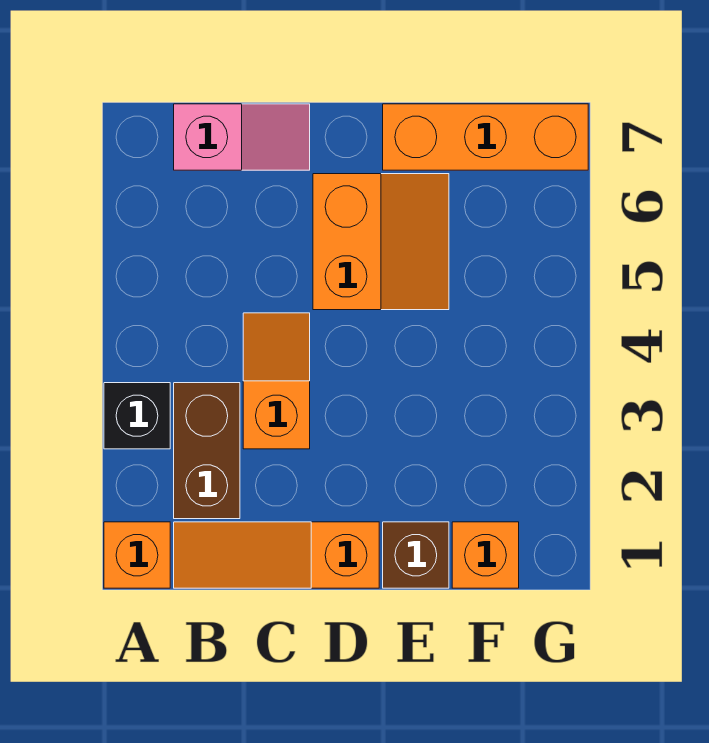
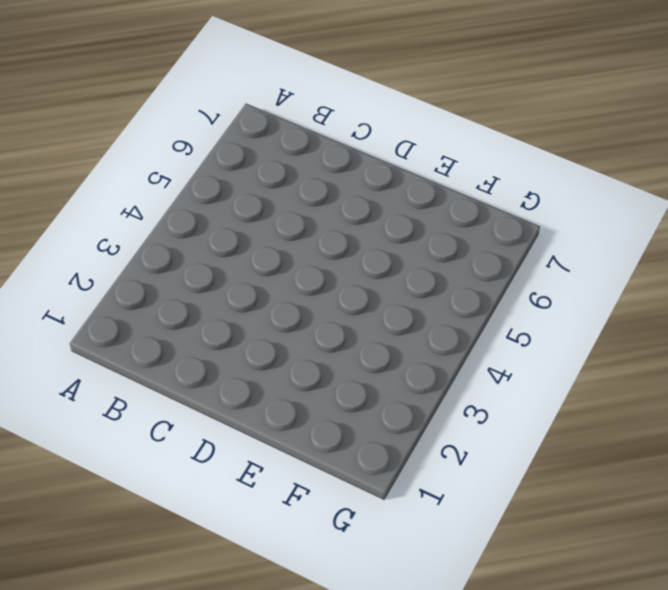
none -> orange brick A1 level 1
none -> black brick A3 level 1

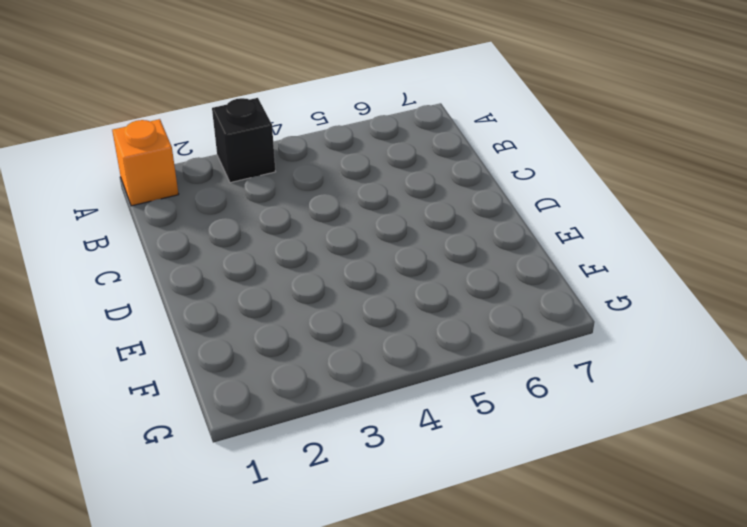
none -> orange slope B1:D1 level 1 top D
none -> brown brick B2:B3 level 1

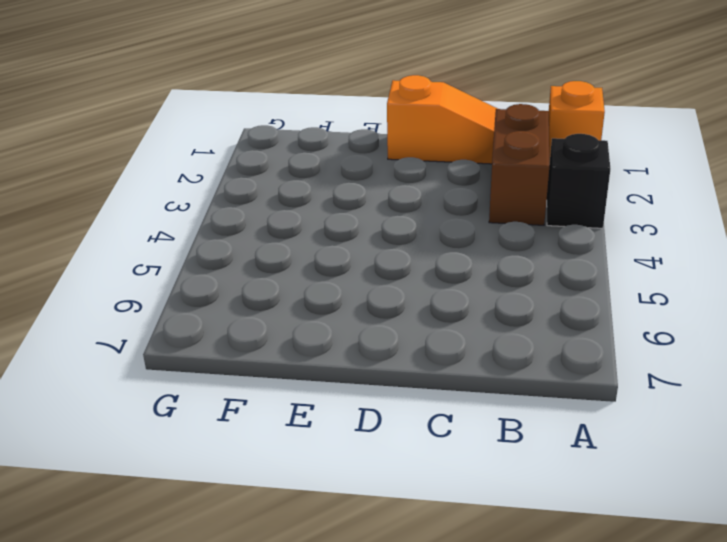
none -> pink slope B7:C7 level 1 top B
none -> orange slope C3:C4 level 1 top 3

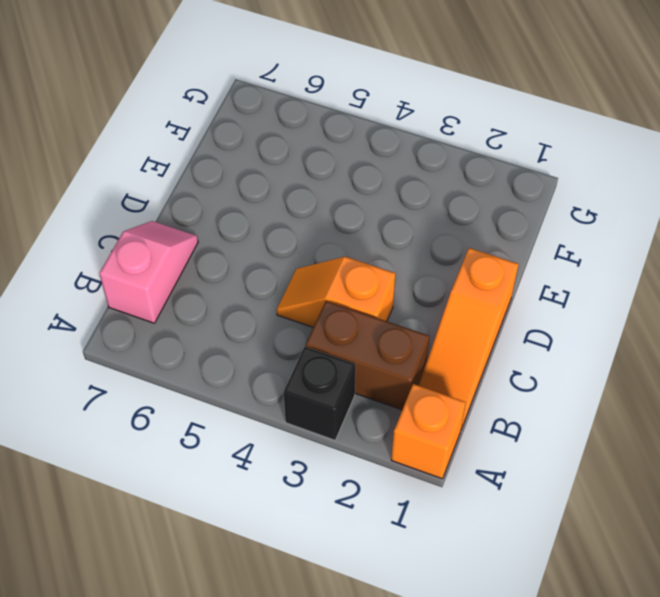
none -> orange slope D5:E6 level 1 top D
none -> brown brick E1 level 1

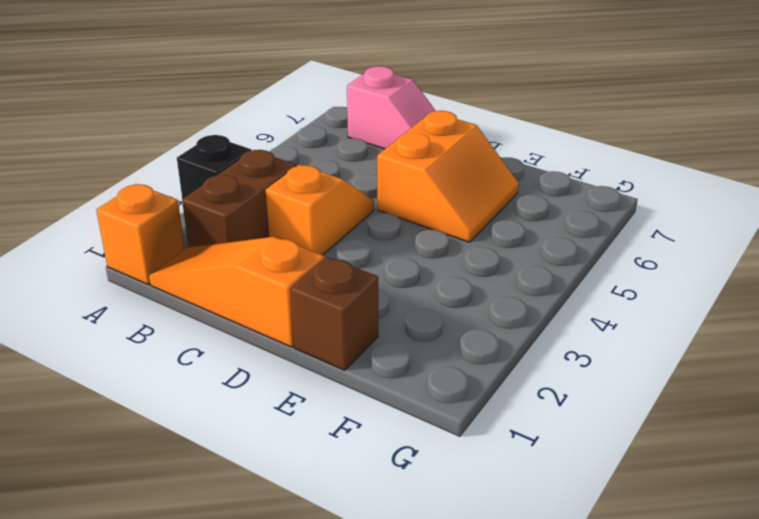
none -> orange brick E7:G7 level 1
none -> orange brick F1 level 1

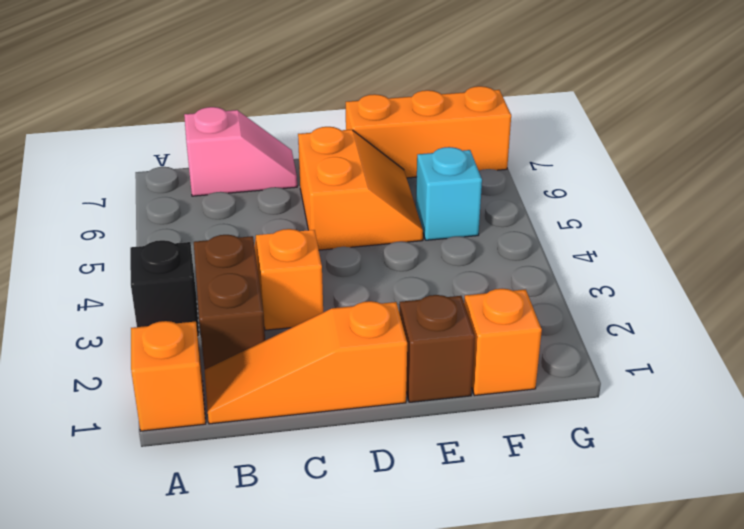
cyan brick F5 level 1 -> none

